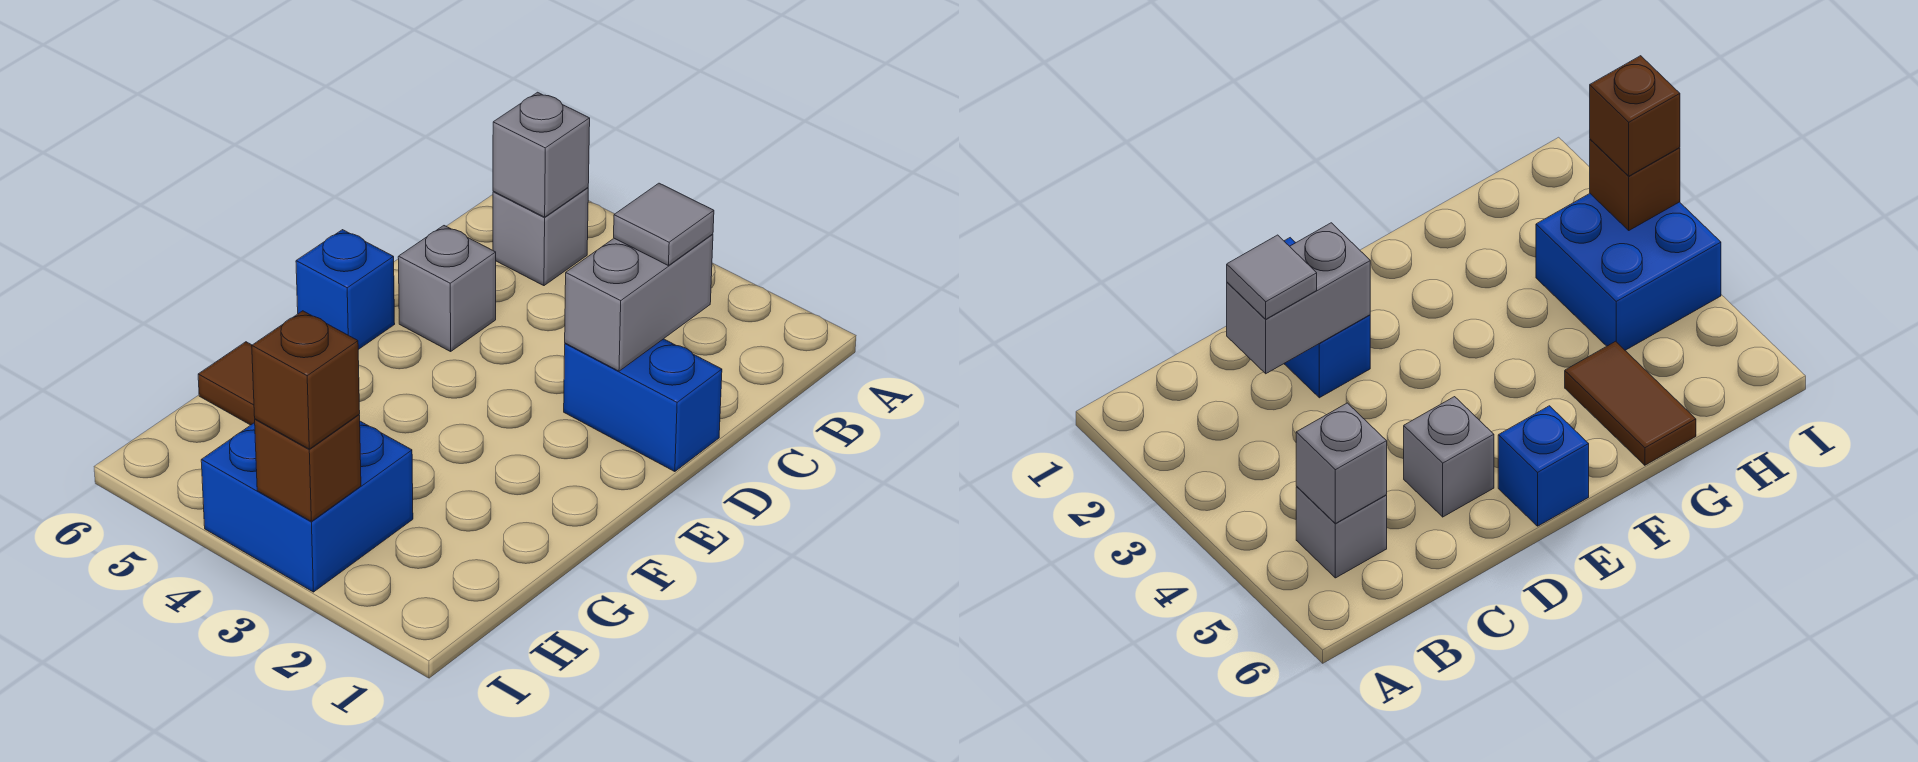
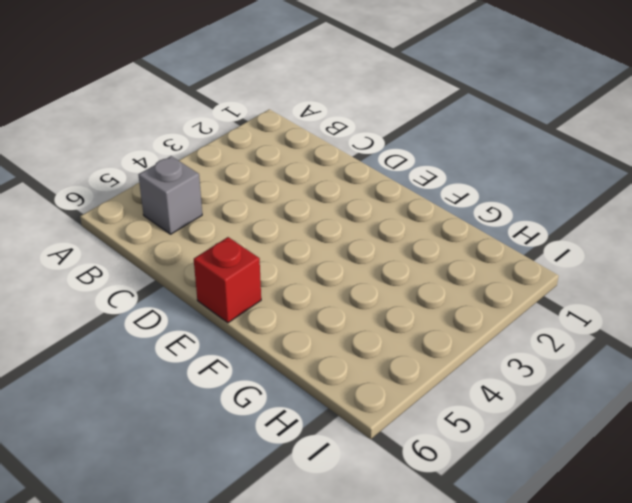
red brick E6 level 1 -> blue brick E6 level 1
none -> blue brick D1:D2 level 1
none -> grey brick D5 level 1

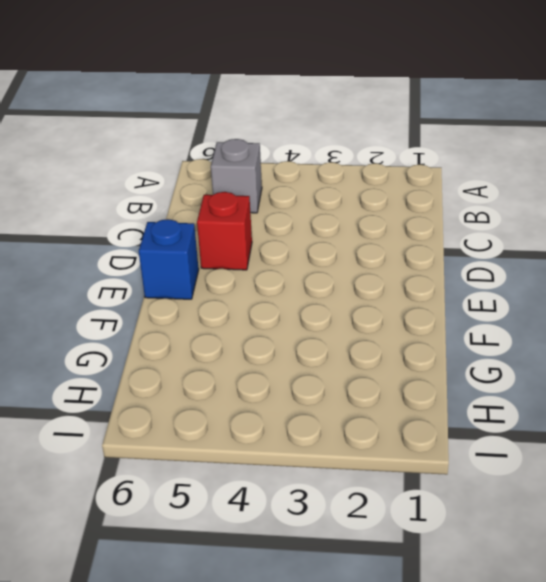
red brick D5 level 1 -> grey brick D5 level 1
none -> blue brick D1:D2 level 1
none -> brown tile G5:G6 level 1

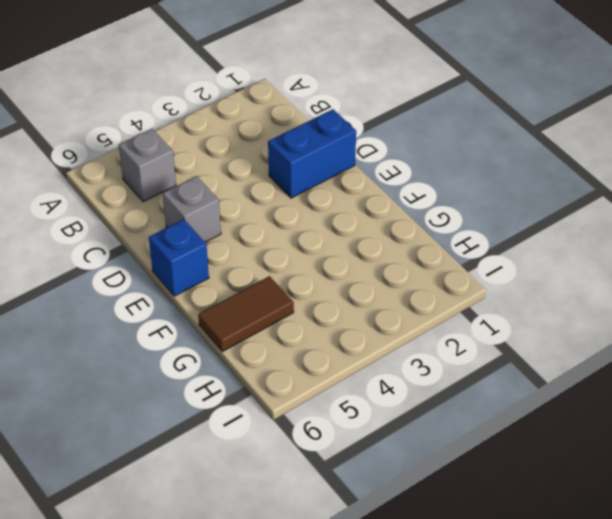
none -> blue brick H3:I4 level 1
none -> grey brick B5 level 2

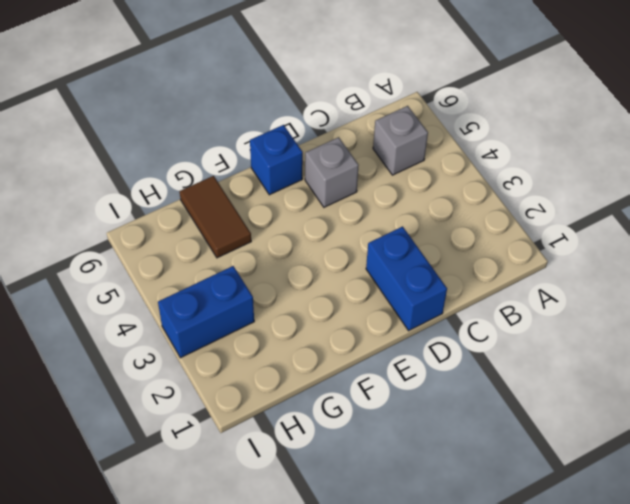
blue brick H3:I3 level 1 -> blue brick H3:I4 level 1
none -> grey brick B5 level 2
none -> grey brick C2:D2 level 2

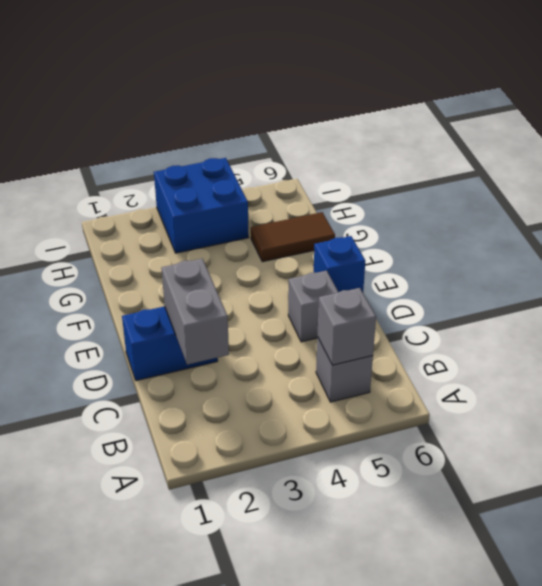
none -> brown brick I3 level 2
none -> grey tile C2 level 3

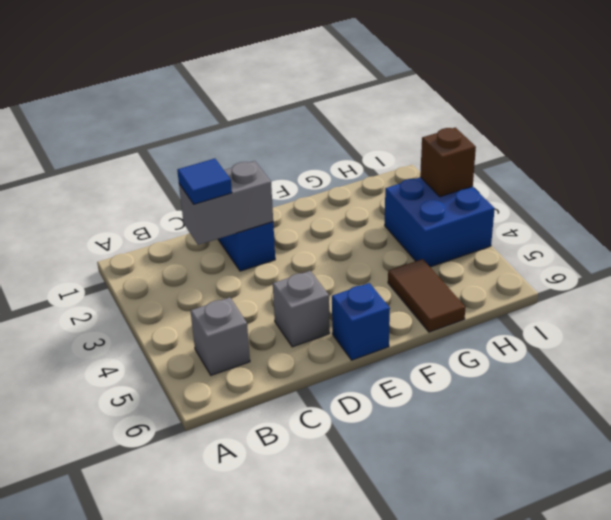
blue tile C2 level 3 -> grey tile C2 level 3
none -> grey brick B5 level 2
none -> brown brick I3 level 3

